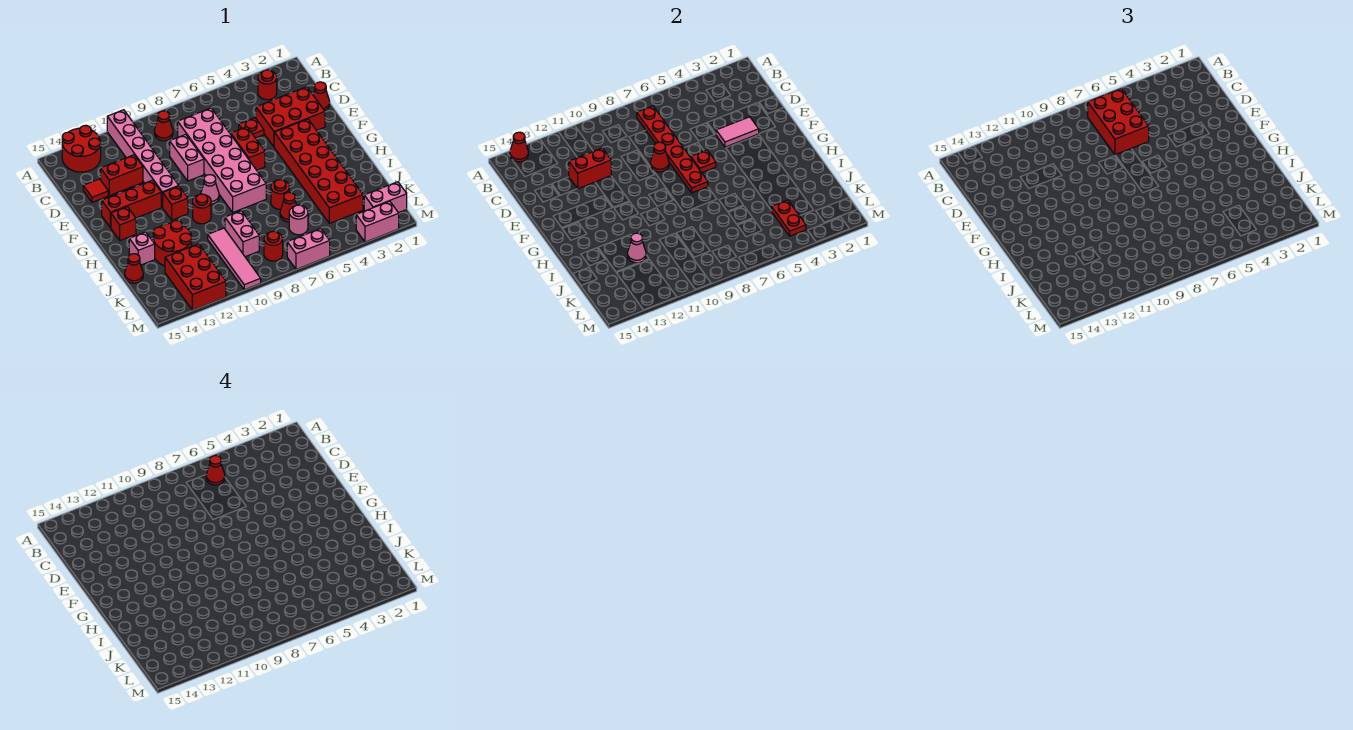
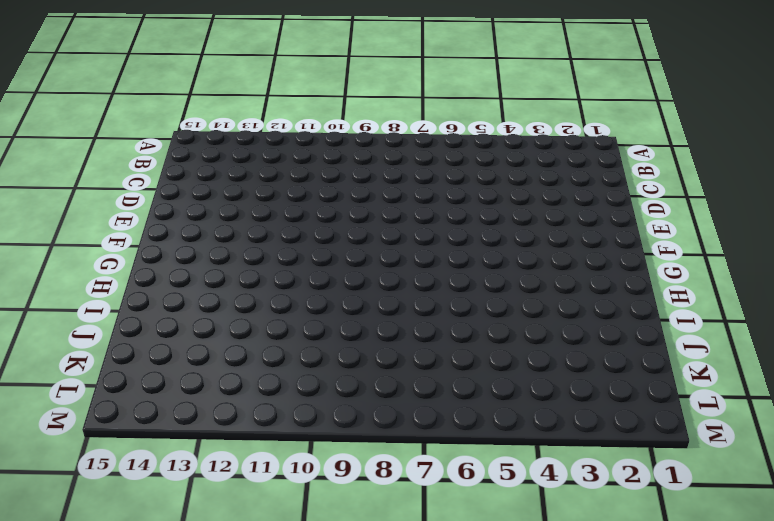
none -> pink brick A11:F11 level 1
none -> red round brick A13:B14 level 1
none -> red round brick B3 level 1
none -> red cone B9 level 1

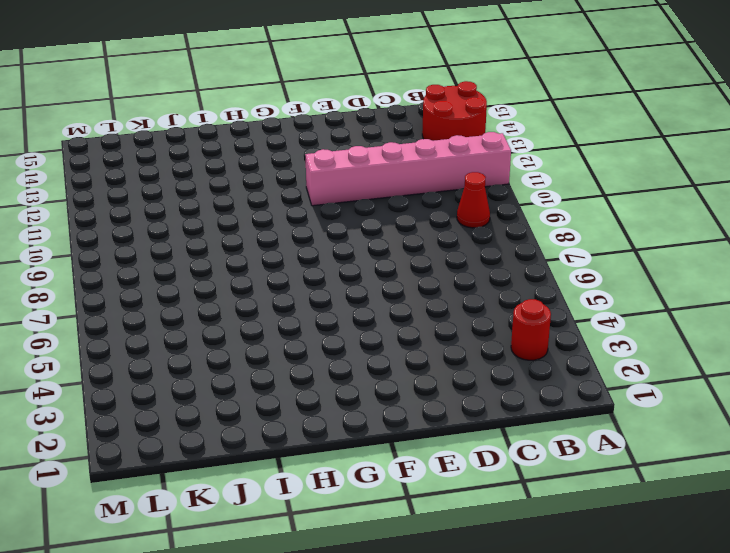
none -> pink brick C7:H8 level 1
none -> red cone D1 level 1
none -> red brick D2:E4 level 1
none -> red plate D5 level 1

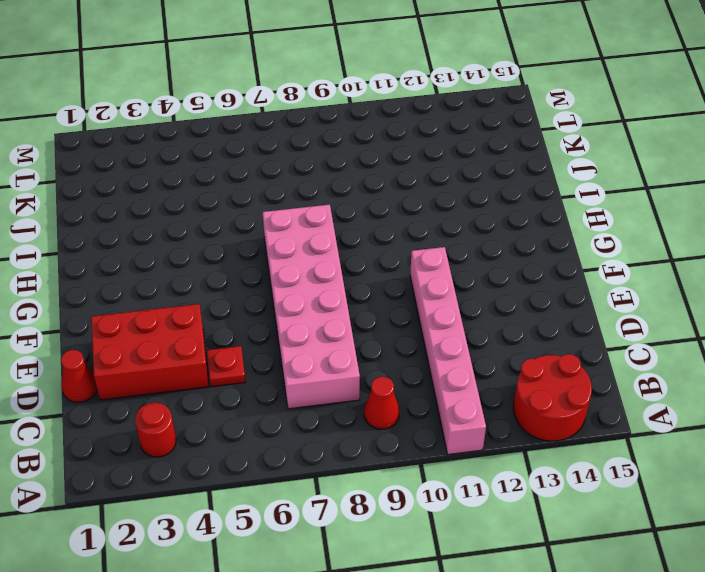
none -> pink brick D9:E9 level 1
none -> red brick D12:D13 level 1
none -> red tile D14 level 1
none -> red brick E6:F6 level 1

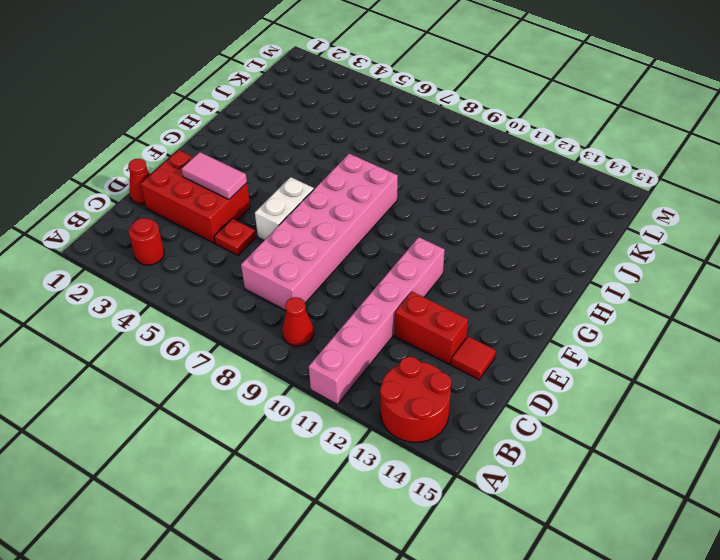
white brick E6:F6 level 1 -> red brick E6:F6 level 1
none -> pink brick D9:E9 level 1
none -> red brick F3:K4 level 1
none -> red brick F12:F14 level 1
none -> pink cone G9 level 1

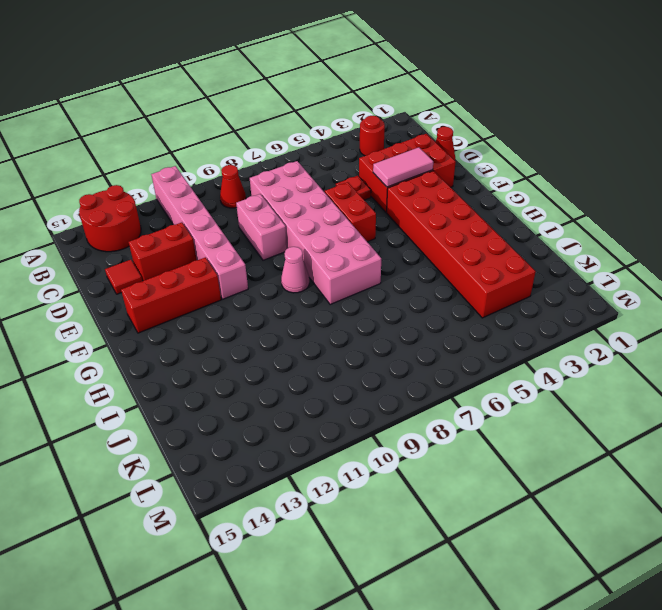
none -> red brick G11 level 1
none -> red brick G14 level 1
none -> red round brick H10 level 1
none -> red round brick I6 level 1

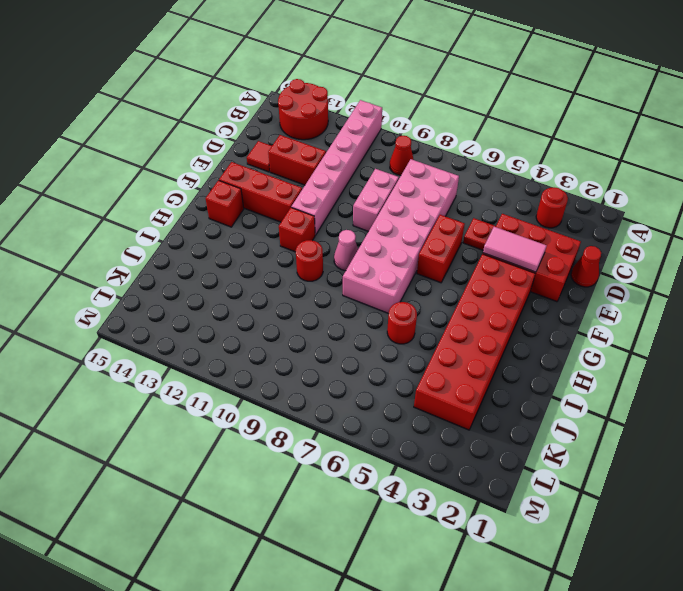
none -> red round brick I12:J13 level 1
none -> pink brick I14 level 1
none -> red cone J6 level 1
none -> pink brick J9:K9 level 1

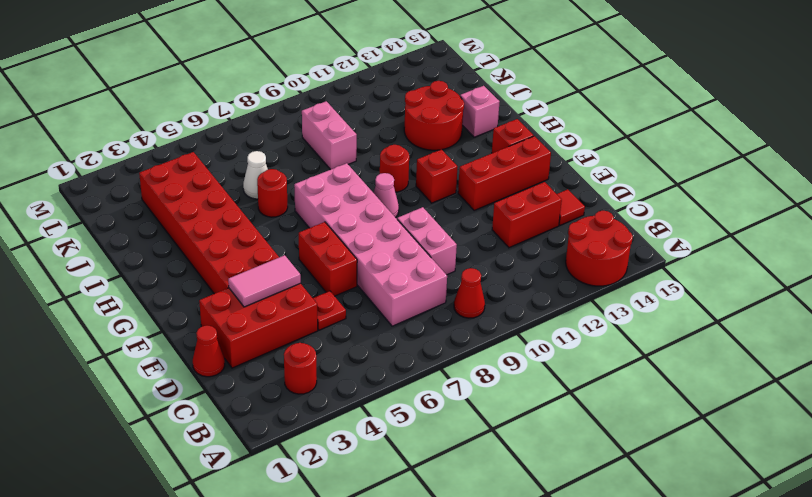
white cone J6 level 1 -> red cone J6 level 1
none -> pink brick A11:F11 level 1
none -> pink tile J10:M10 level 1
none -> red cone J15 level 1
none -> pink round brick K6 level 1

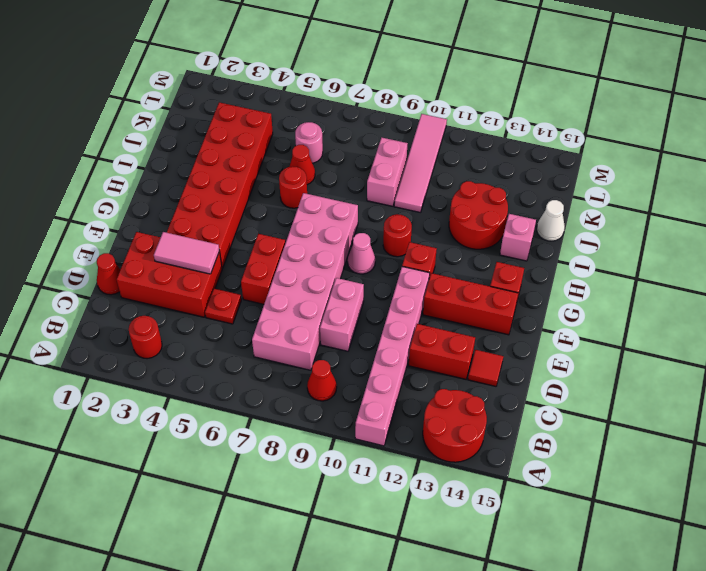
white cone J15 level 1 -> red cone J15 level 1
none -> red brick K12:M13 level 1
none -> pink brick L1:L2 level 1
none -> red round brick L8 level 1
none -> pink brick M2:M3 level 1

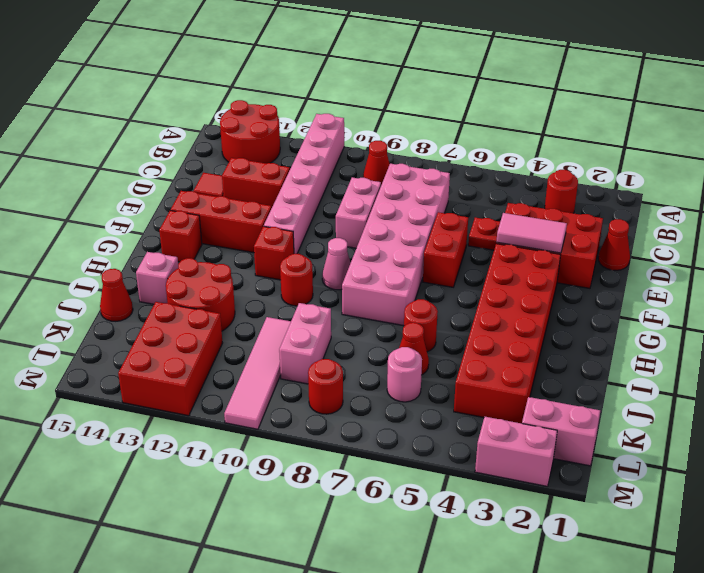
none -> pink brick M6:M7 level 1
none -> red cone A14 level 2
none -> red plate B7:G7 level 2
none -> red brick D11:D12 level 2

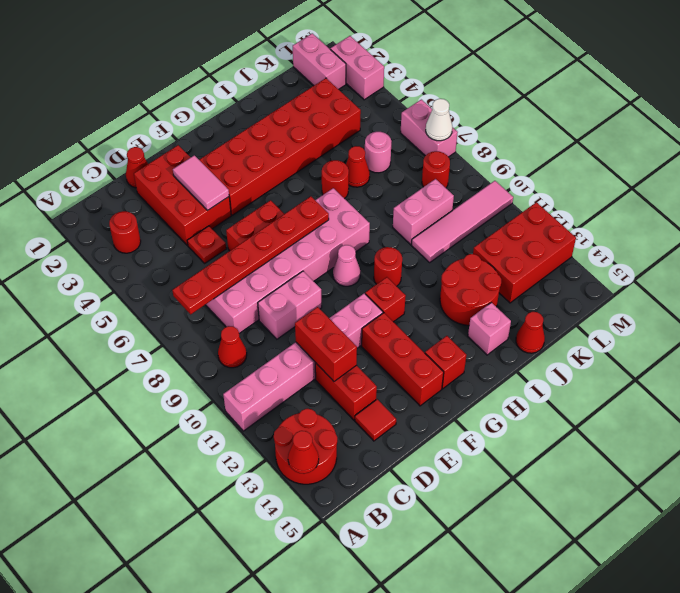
white cone M7 level 2 -> none
none -> red cone E8 level 2
none -> red plate F6 level 2
none -> pink cone J12 level 2
none -> red plate K4:L4 level 2

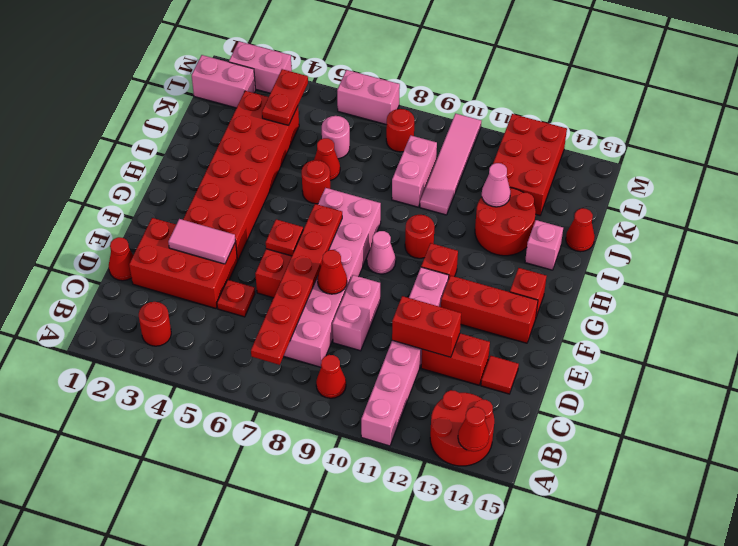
none -> red brick B6:D7 level 3
none -> red cone B6 level 4

